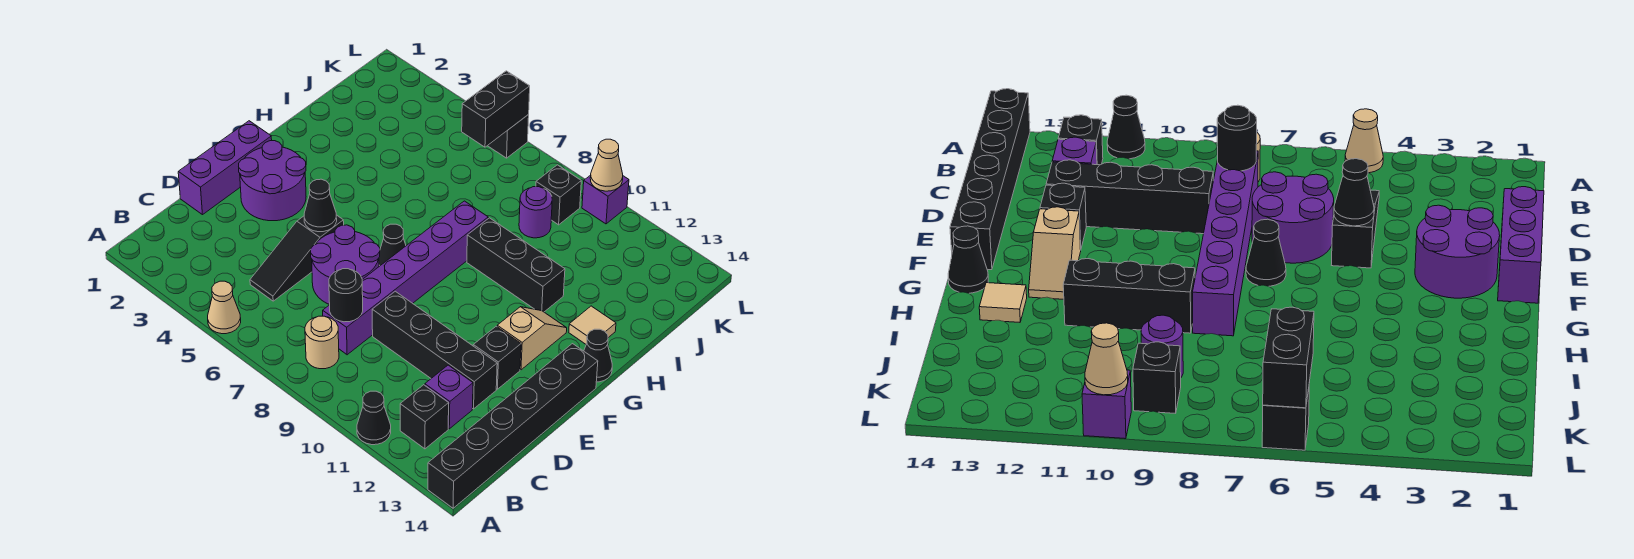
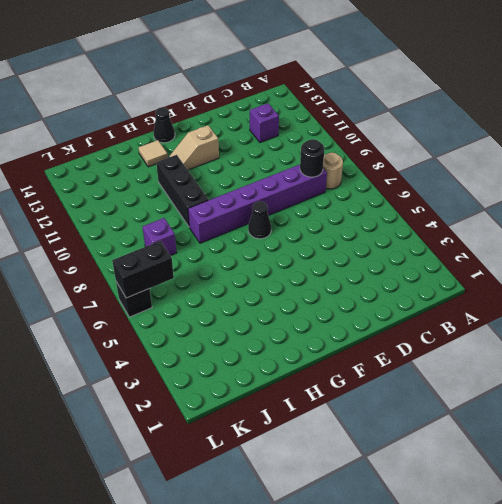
purple brick J8 level 1 -> purple brick L10 level 1
none -> tan cone A5 level 1
none -> black cone A11 level 1
none -> black brick A14:F14 level 1

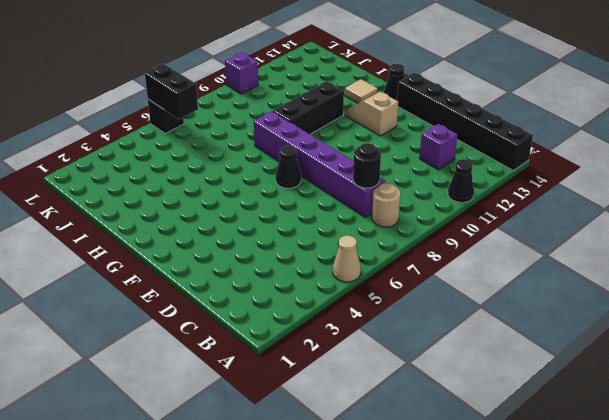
none -> black brick B12 level 1
none -> black slope C5:E5 level 1 top E
none -> purple brick D1:F1 level 1

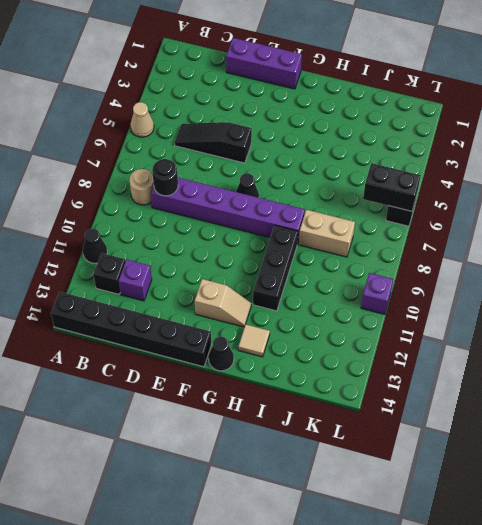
tan brick I8:J8 level 1 -> none
none -> purple round brick D6:E7 level 1
none -> black brick D9:D12 level 1
none -> purple round brick E2:F3 level 1

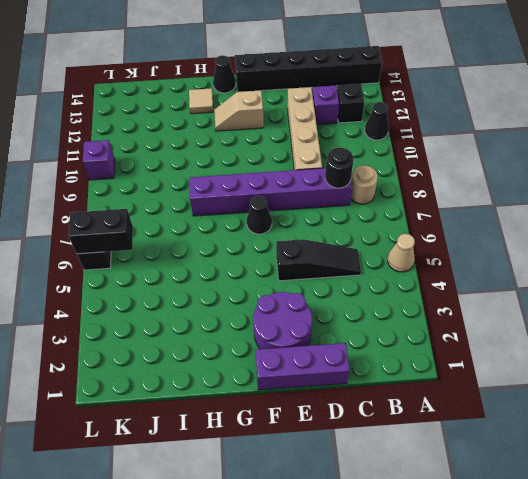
tan brick D9:D12 level 1 -> black brick D9:D12 level 1
none -> purple round brick D6:E7 level 1
none -> black brick E12 level 1
none -> black brick H9:H11 level 1

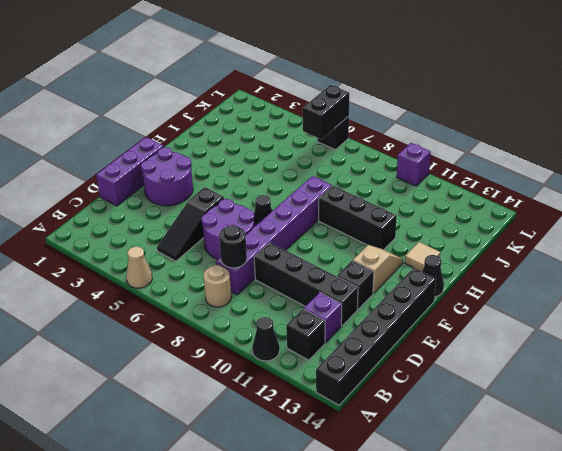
none -> purple round brick J9 level 1
none -> black brick K9 level 1
none -> black cone E5 level 2

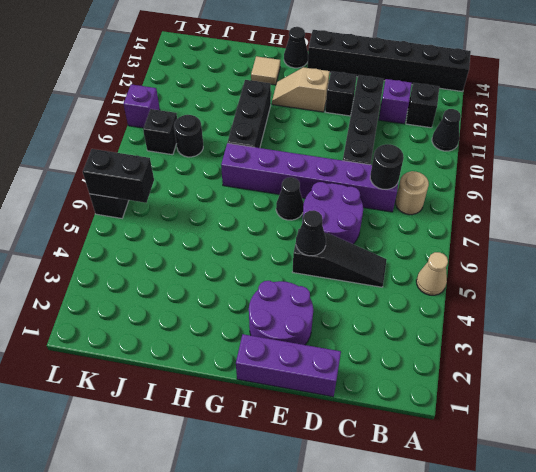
black round brick J9 level 1 -> purple round brick J9 level 1
none -> tan cone L10 level 2

